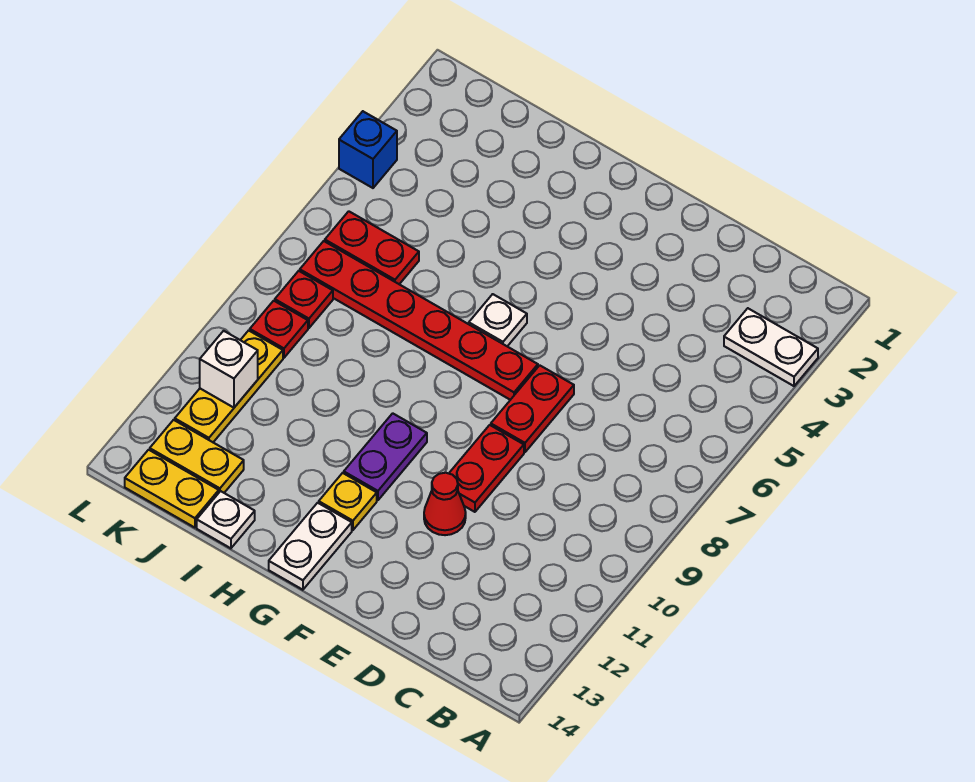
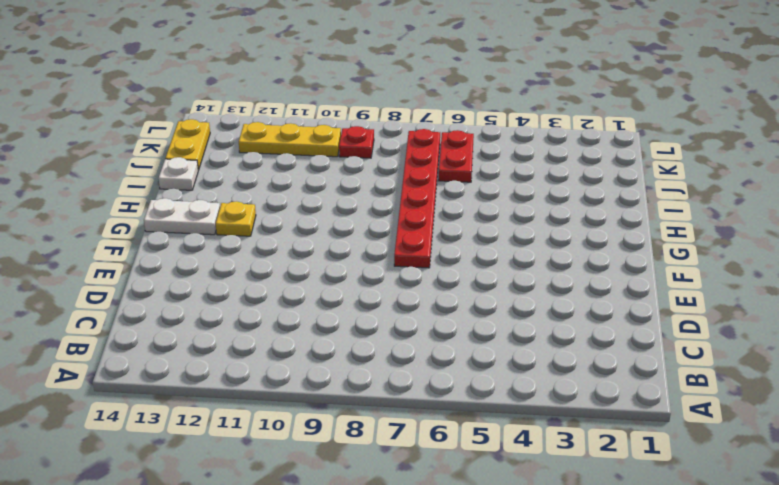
none -> white plate A3:B3 level 1
none -> red plate E7:E8 level 1
none -> red plate E9:E10 level 1

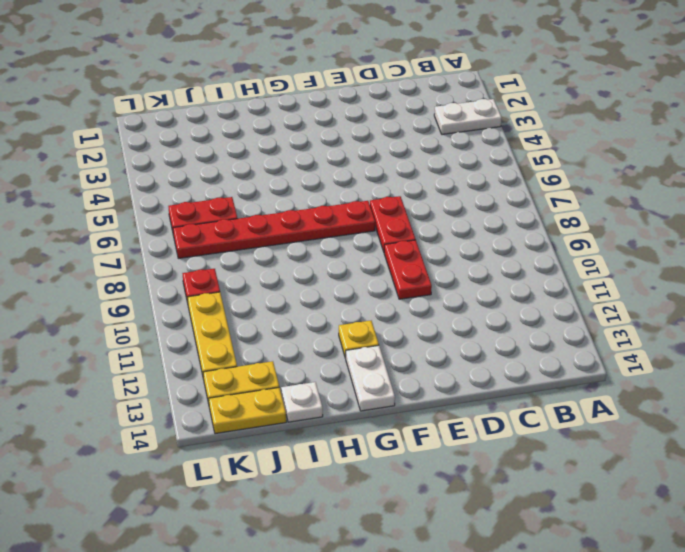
none -> red cone E11 level 1
none -> white plate G6 level 1
none -> purple plate G10:G11 level 1

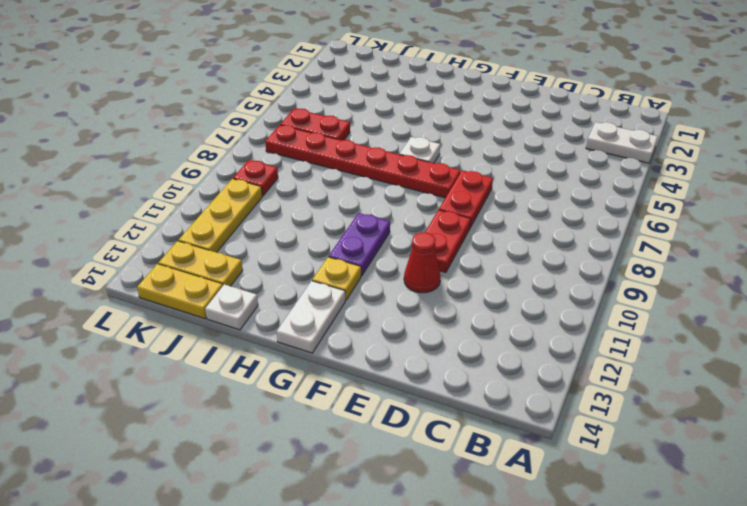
none -> red plate K8 level 1
none -> blue brick L4 level 1
none -> white brick K11 level 2

